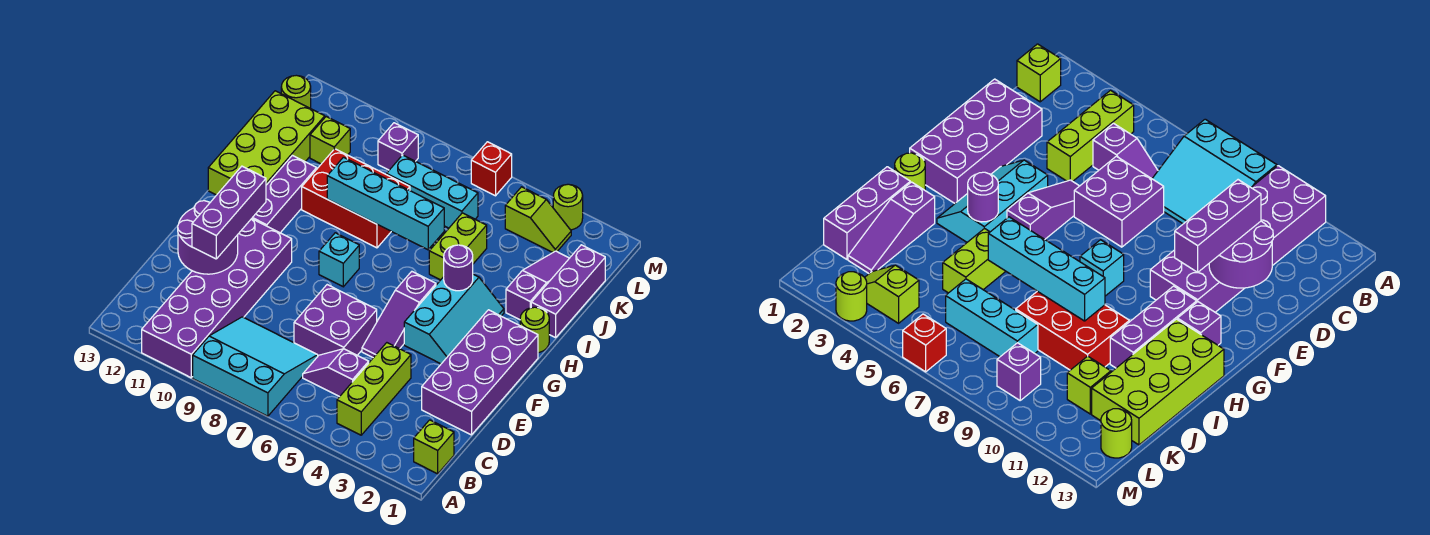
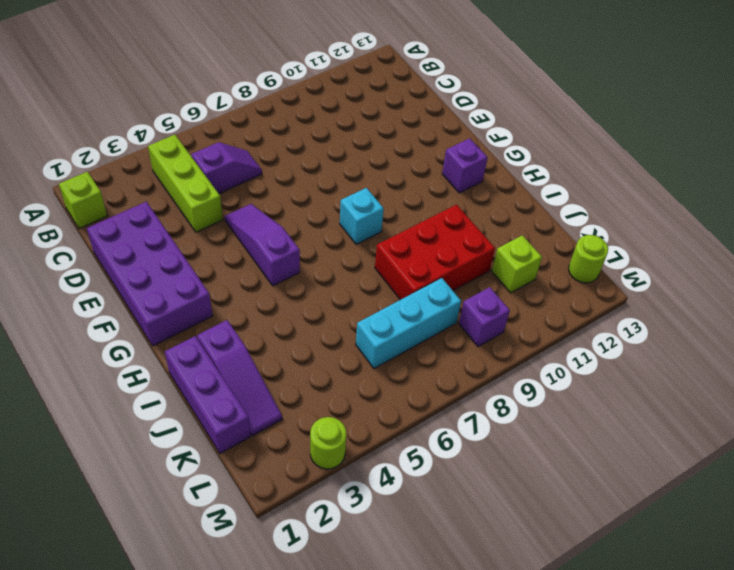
none -> cyan slope A7:C9 level 1 top A
none -> purple brick A10:F11 level 1
none -> purple brick D6:E7 level 1

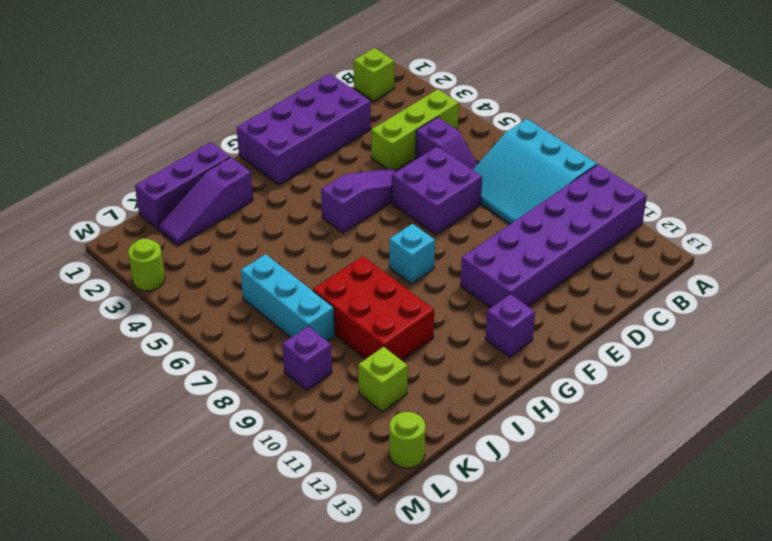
none -> cyan slope F3:H4 level 1 top 4
none -> purple brick G11:I11 level 1
none -> lime round brick H1 level 1

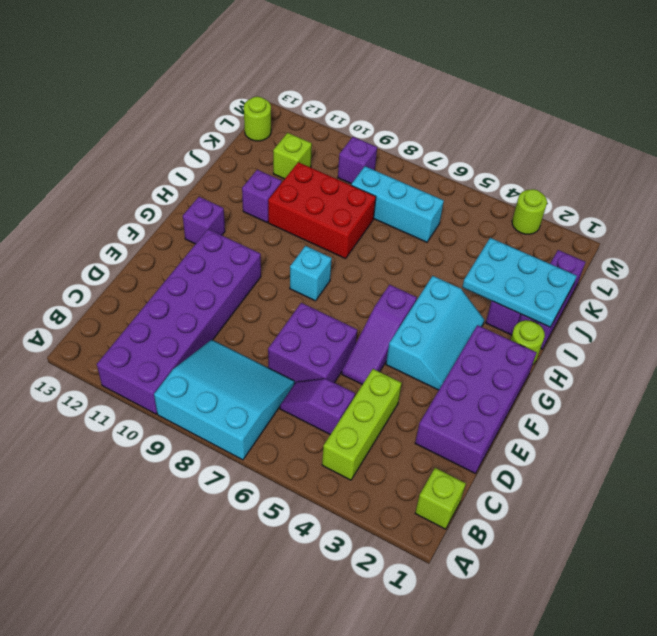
cyan plate I1:J3 level 2 -> none
purple brick I11 level 1 -> purple brick G11:I11 level 1
none -> lime brick H12:K13 level 1
none -> lime brick I5:J5 level 1
none -> lime slope L3:L4 level 1 top 4

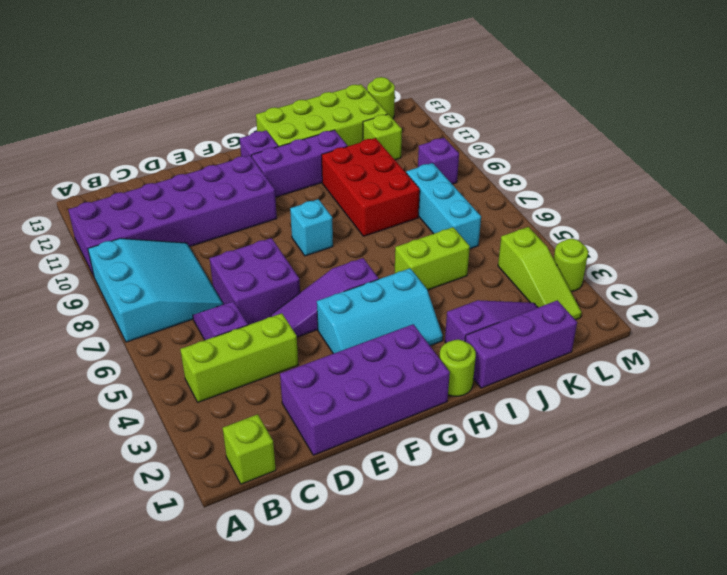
lime slope L2:L4 level 1 top 4 -> lime slope L3:L4 level 1 top 4
none -> red brick M6 level 1
none -> purple round brick D11:E12 level 2
none -> purple round brick H4 level 2

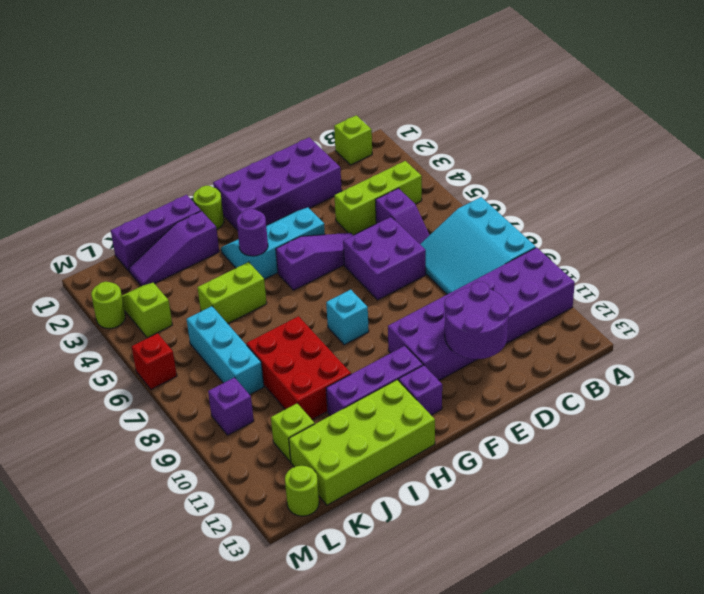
none -> cyan brick I6:I9 level 2
none -> purple brick D11:F11 level 3

